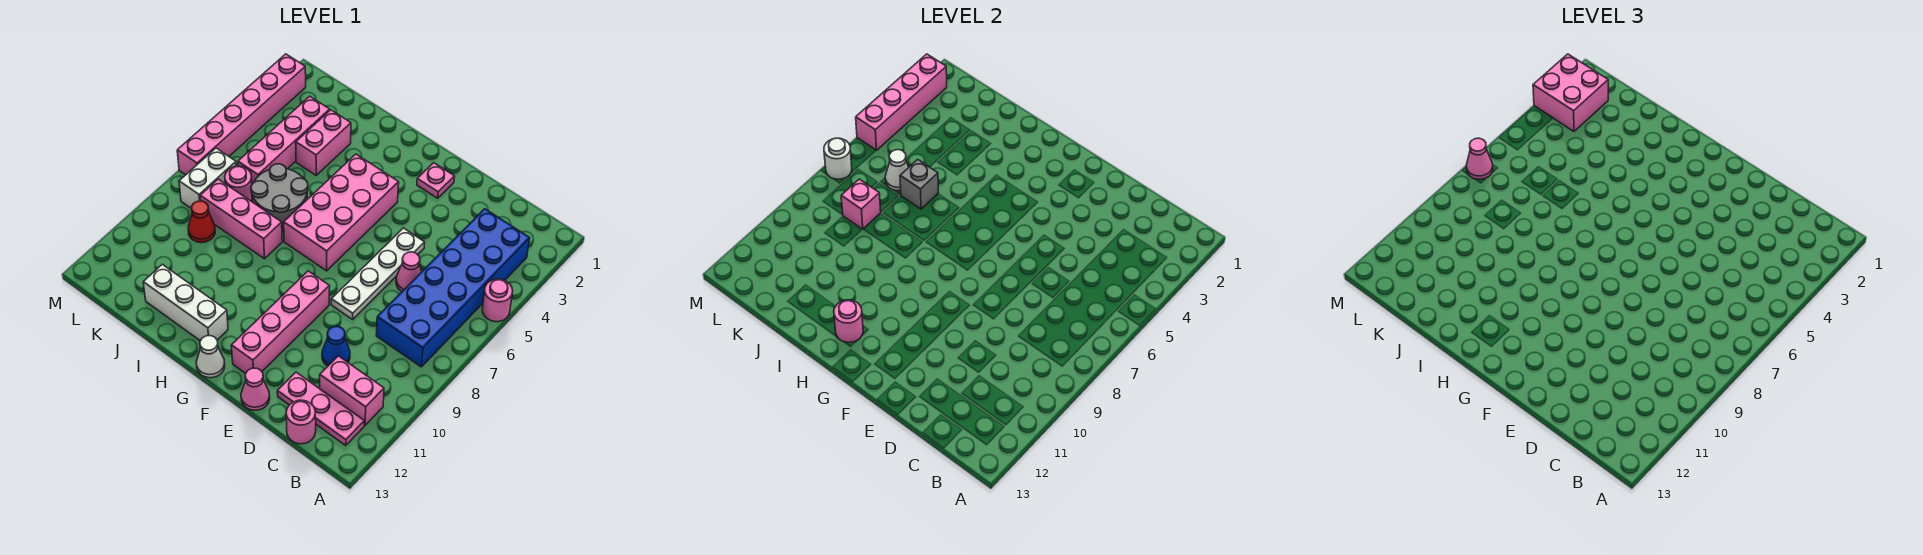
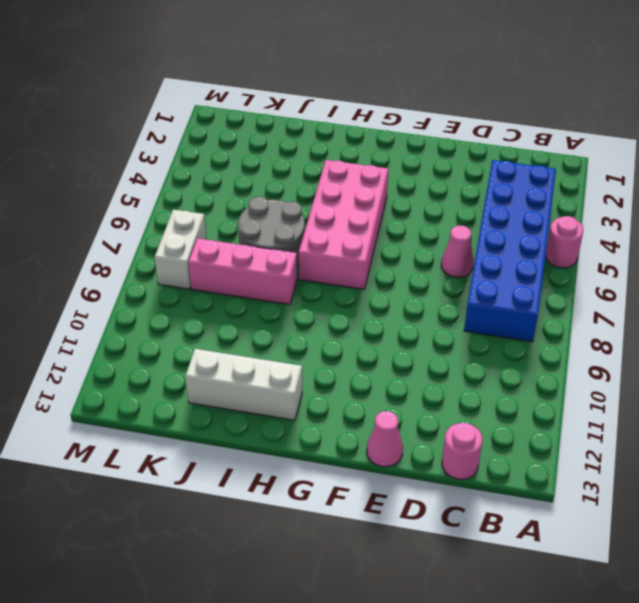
none -> pink brick B11:C11 level 1
none -> pink plate B12:D12 level 1
none -> blue cone D10 level 1
none -> white plate E5:E8 level 1

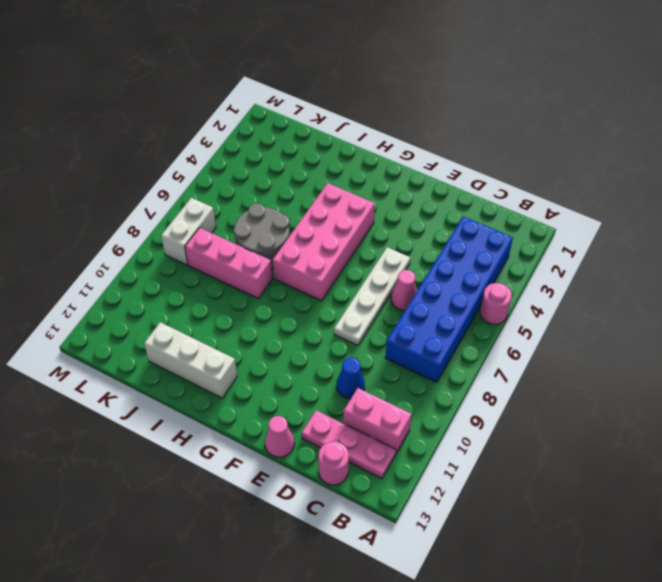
none -> pink plate F2 level 1
none -> pink brick F9:F12 level 1
none -> white cone G13 level 1
none -> pink brick J3:J4 level 1

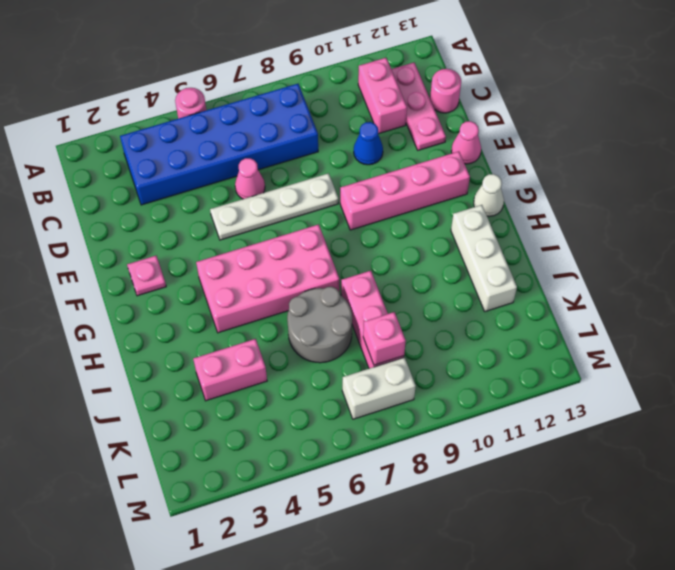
none -> pink brick K3:K6 level 1
none -> pink round brick K7 level 1
none -> red cone K9 level 1
none -> pink brick M2:M7 level 1

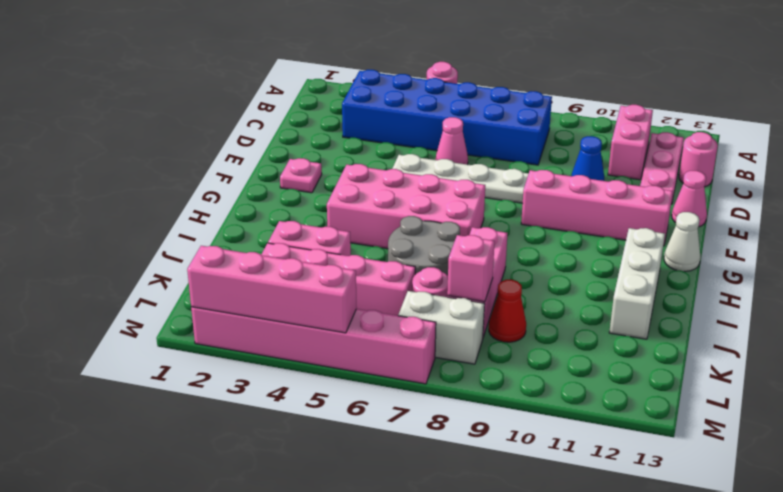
none -> pink round brick H12 level 2
none -> grey brick J6 level 2
none -> white cone K6 level 2
none -> white round brick M7 level 2

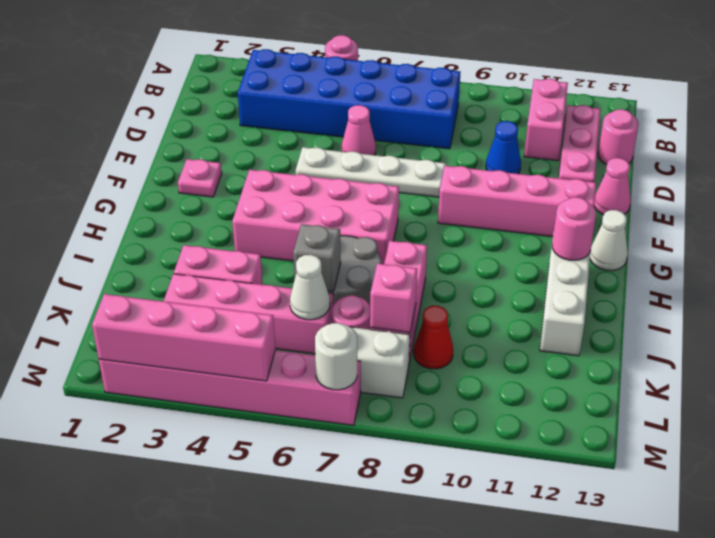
none -> pink brick L2:M3 level 3
none -> pink cone M7 level 3

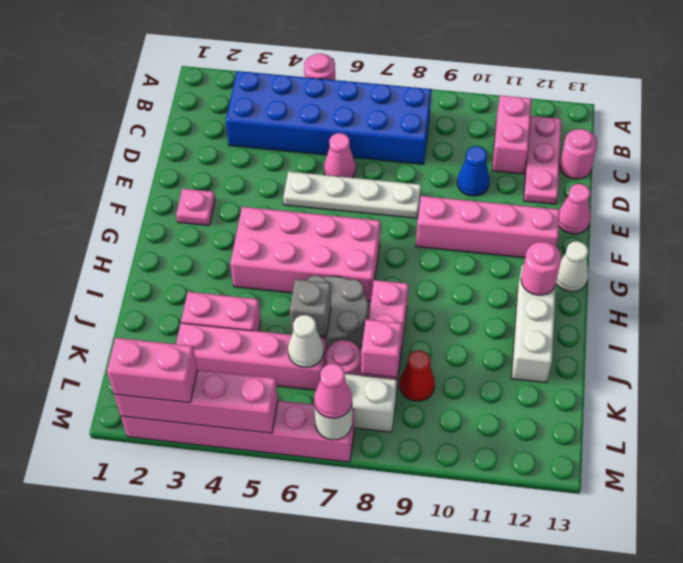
pink brick M2:M3 level 3 -> pink brick L2:M3 level 3

